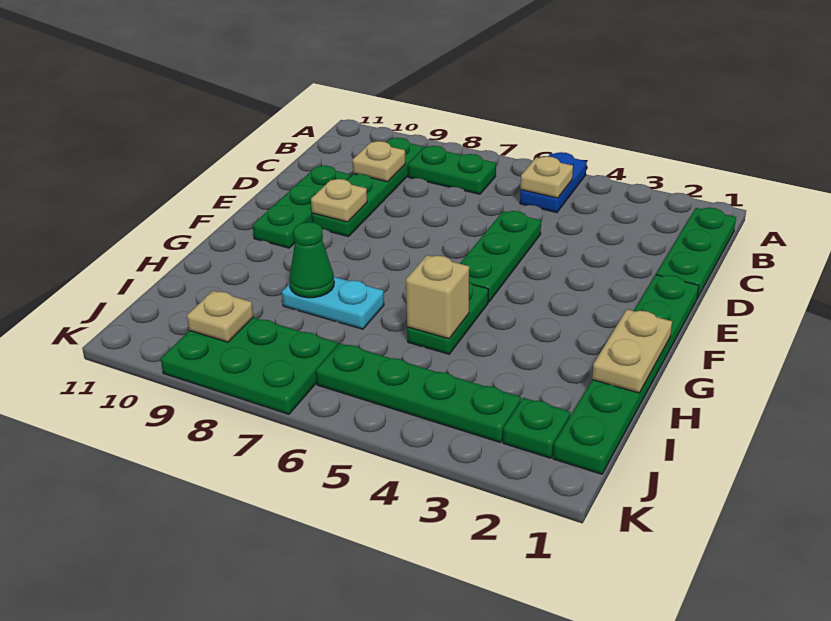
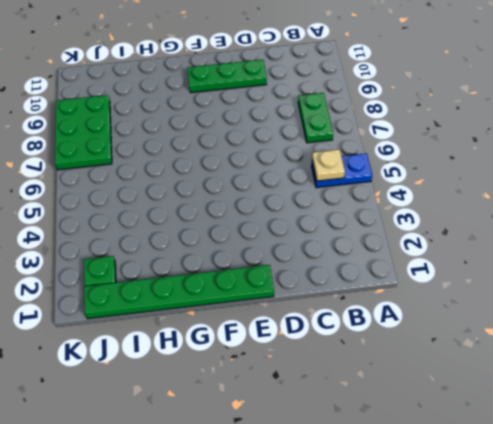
none -> green plate B1:D1 level 1
none -> green plate B9:E9 level 1
none -> green plate D5:F5 level 1

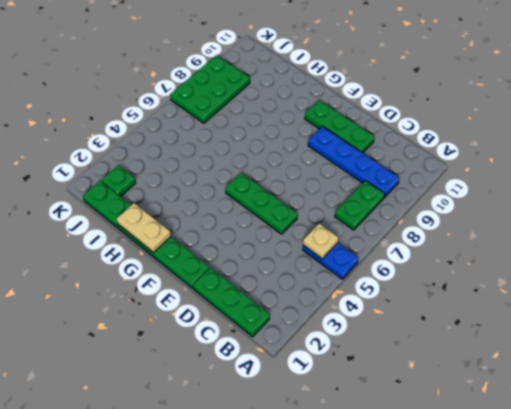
blue plate B9:E9 level 1 -> green plate B9:E9 level 1
none -> green plate G5:H5 level 1
none -> cyan plate H7:H8 level 1
none -> green plate J3:J6 level 1

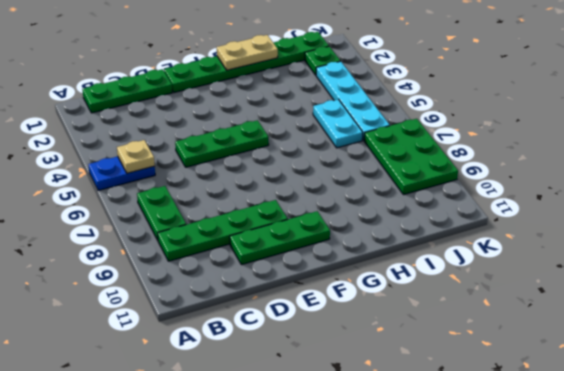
cyan plate I5:I6 level 1 -> cyan plate H7:H8 level 1
cyan plate J3:J6 level 1 -> green plate J3:J6 level 1
none -> green plate G5:H5 level 1
none -> tan plate C9 level 2
none -> tan plate E9 level 2

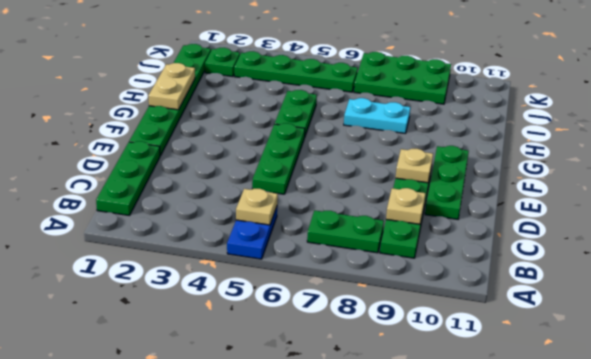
none -> tan brick H5 level 2
none -> green cone H8 level 2
none -> tan plate J9 level 2

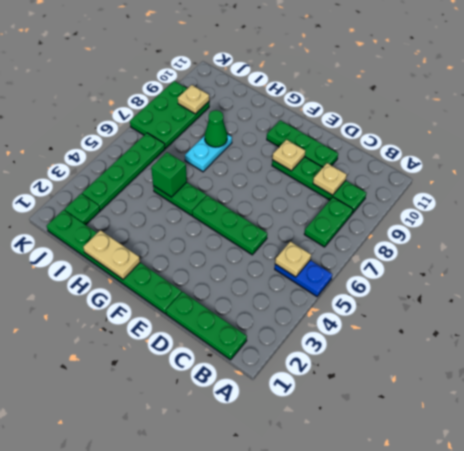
green brick H5 level 2 -> tan brick H5 level 2

